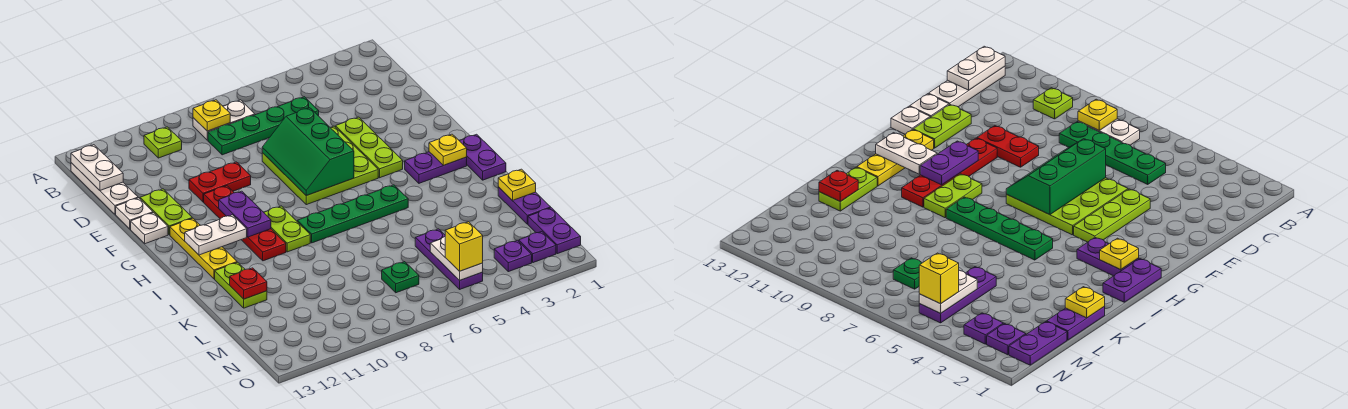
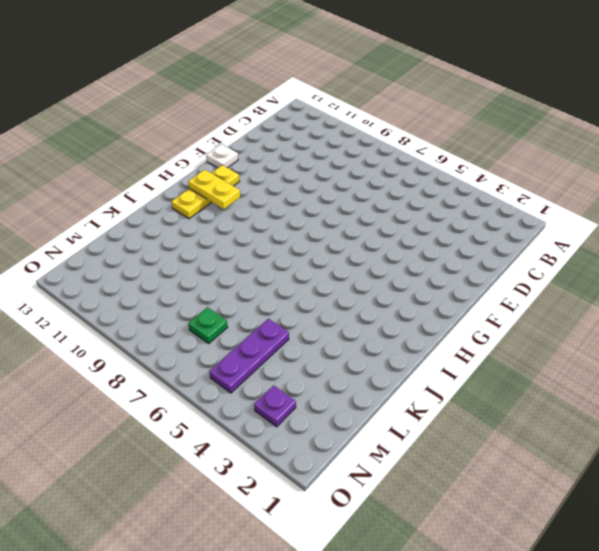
yellow plate H11:H12 level 2 -> white plate H11:H12 level 2
none -> white plate B7:B8 level 1
none -> lime plate B10 level 1
none -> white plate B13:D13 level 1
none -> green plate C5:C8 level 1

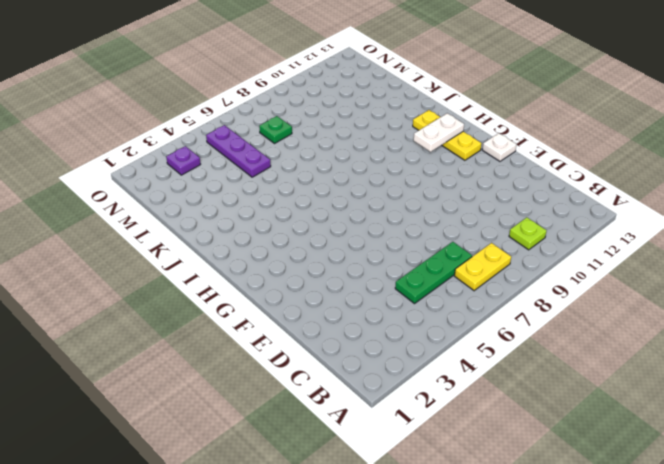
yellow plate B7:B8 level 1 -> white plate B7:B8 level 1
green plate C5:C7 level 1 -> green plate C5:C8 level 1
none -> white plate B13:D13 level 1
none -> lime plate E4:G4 level 1
none -> lime plate E5:G7 level 1
none -> red plate E9:E10 level 1

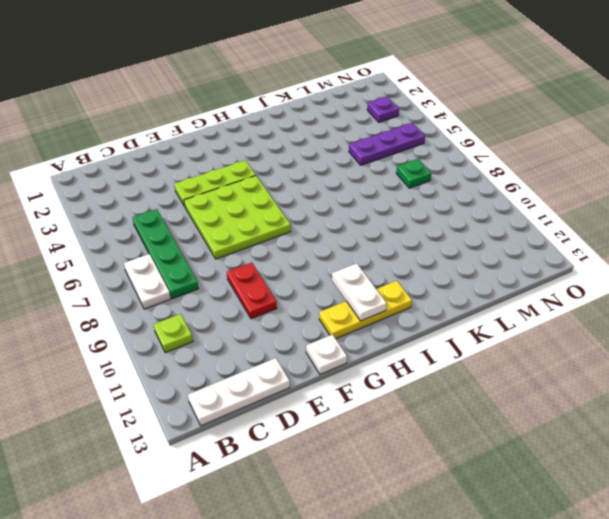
none -> lime plate E12:F12 level 1
none -> white plate E13 level 1
none -> red plate F10:I10 level 1
none -> purple plate H1:I1 level 1

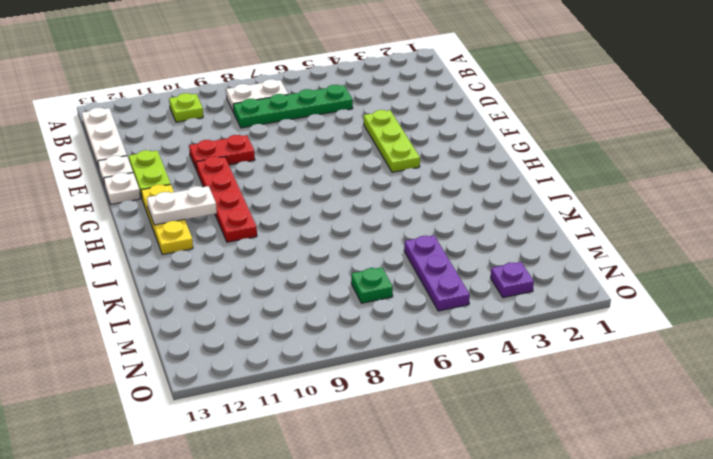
none -> lime plate E5:G7 level 1
none -> purple plate H1:I1 level 1
none -> purple plate H2:H3 level 1
none -> lime plate H9:I9 level 1

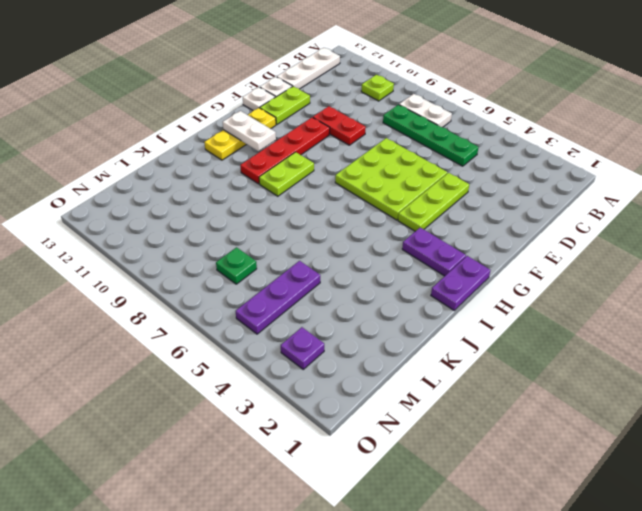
none -> green plate I5:I8 level 1
none -> lime plate J12:K12 level 1
none -> purple plate K1:L1 level 1
none -> purple plate M1:N1 level 1

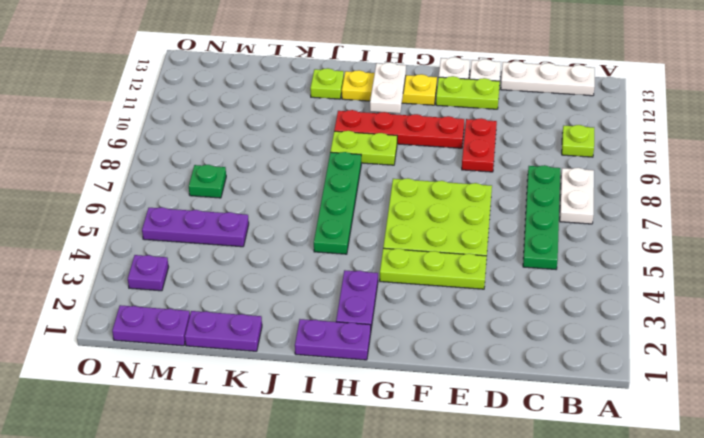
lime plate J12 level 1 -> lime plate J12:K12 level 1
none -> purple plate N2 level 1
none -> yellow plate B8 level 2
none -> white plate B13:C13 level 2
none -> green slope E6:G7 level 2 top 6

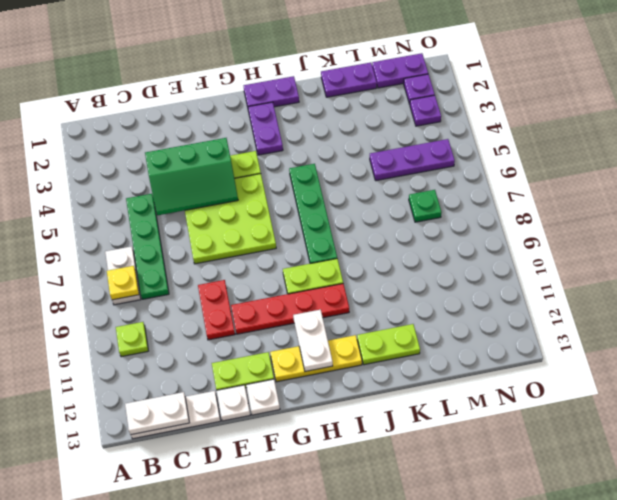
green slope D4:F5 level 2 top 4 -> green slope E6:G7 level 2 top 6
none -> purple plate G10:H10 level 2
none -> yellow plate H2 level 2
none -> yellow plate K1 level 2
none -> red plate K12 level 2

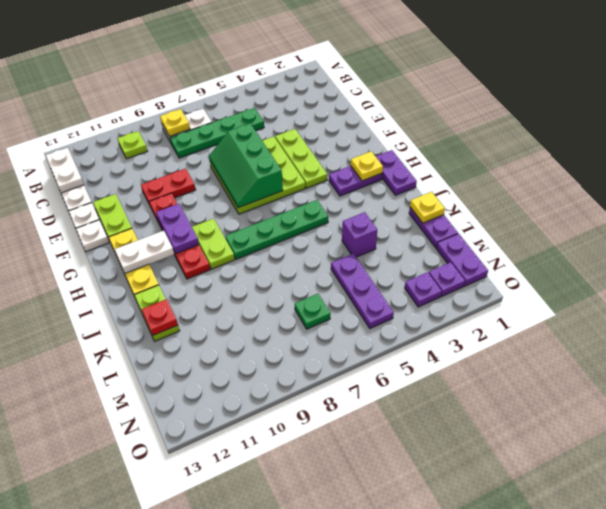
purple brick K4 level 1 -> none
none -> white plate M5:N5 level 2
none -> yellow brick N5 level 3

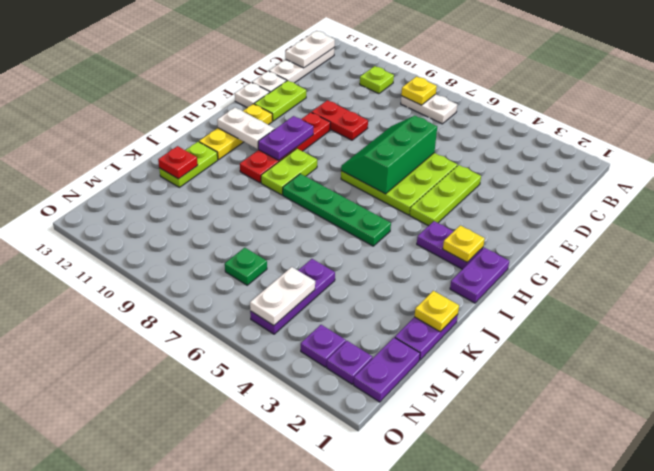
none -> green plate C5:C8 level 1
none -> yellow brick N5 level 3

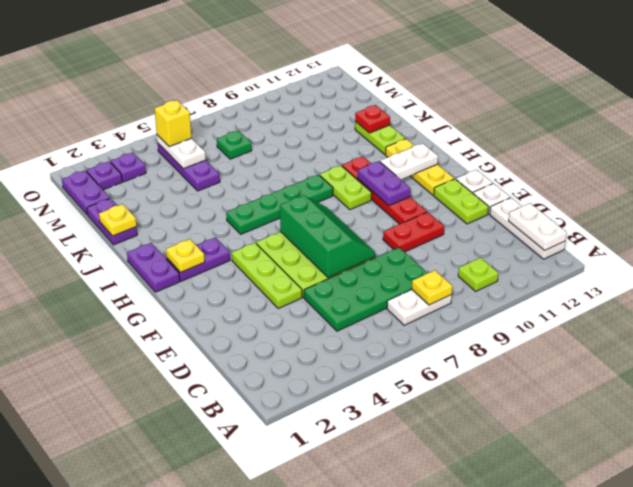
green plate C5:D8 level 1 -> green plate C5:C8 level 1

